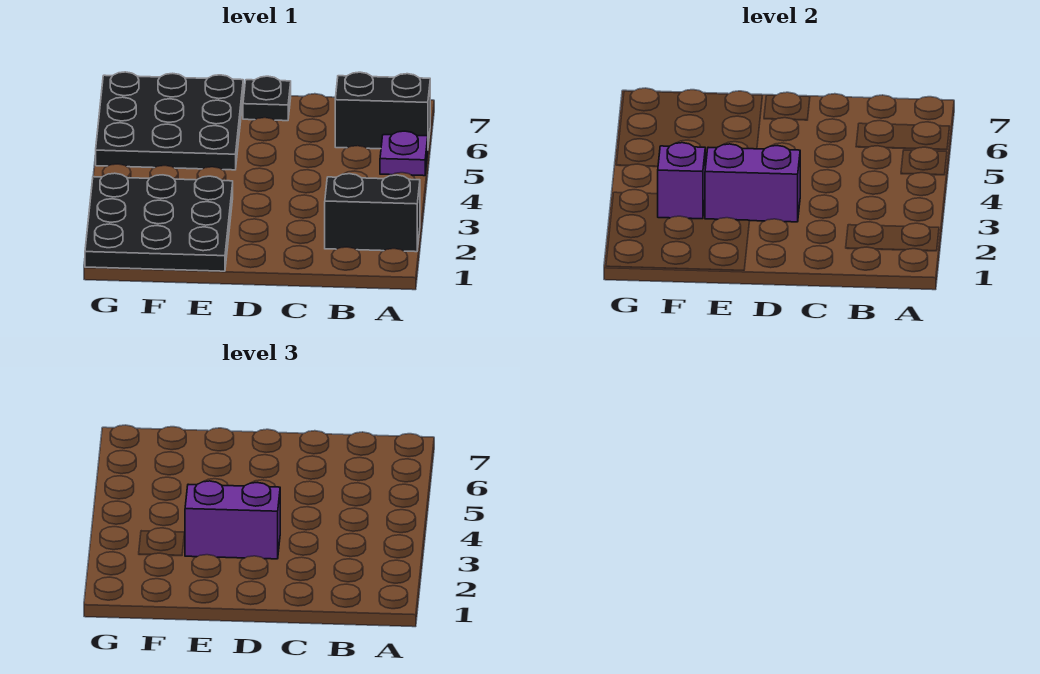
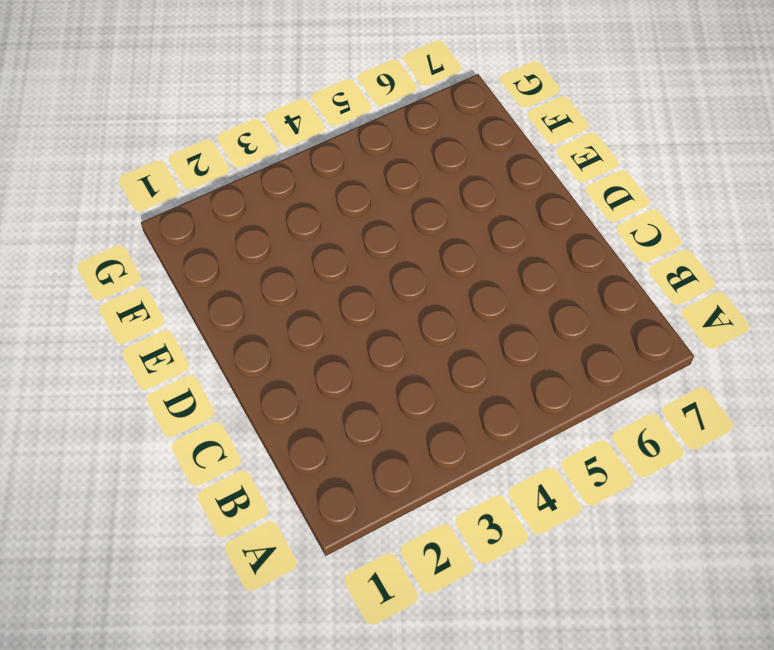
none -> black brick A2:B2 level 1
none -> purple plate A5 level 1

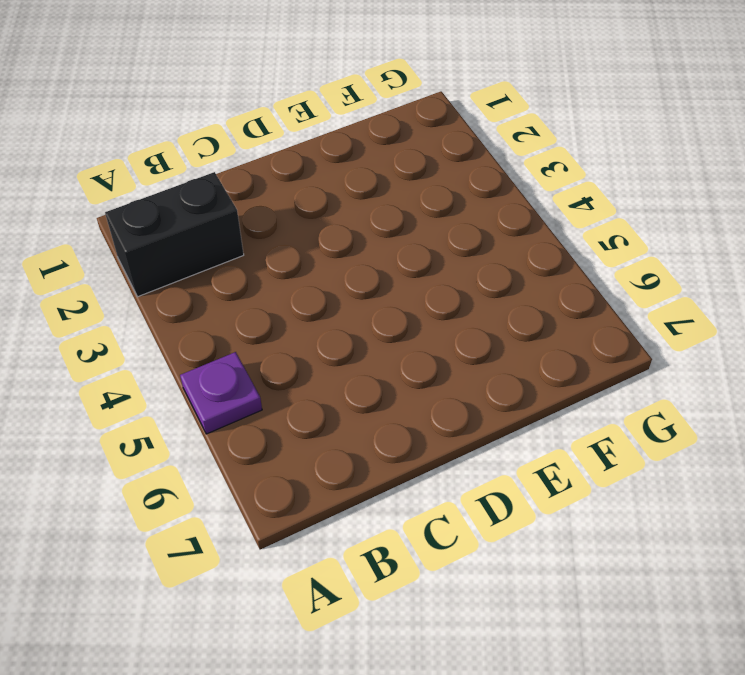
none -> black brick A6:B6 level 1
none -> black plate D7 level 1

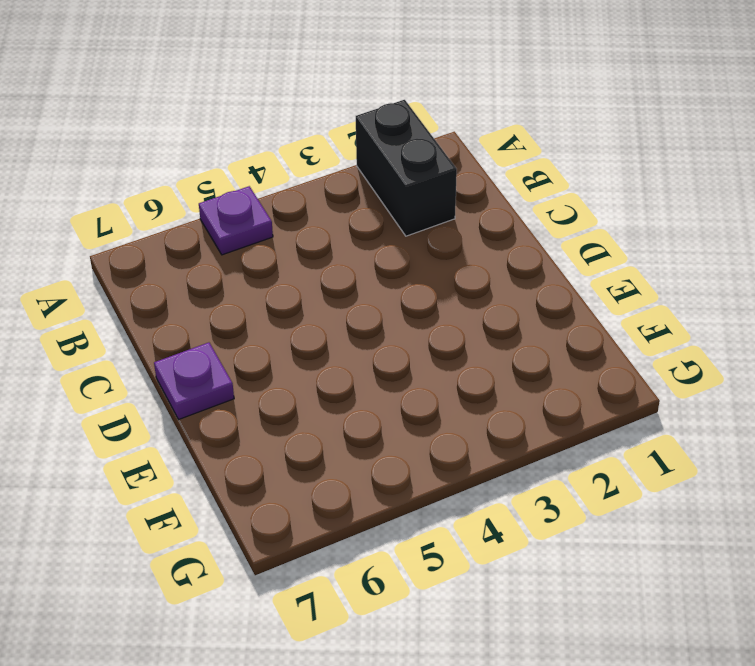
purple plate D7 level 1 -> black plate D7 level 1
none -> black brick A6:B6 level 1
none -> black plate E1:G3 level 1

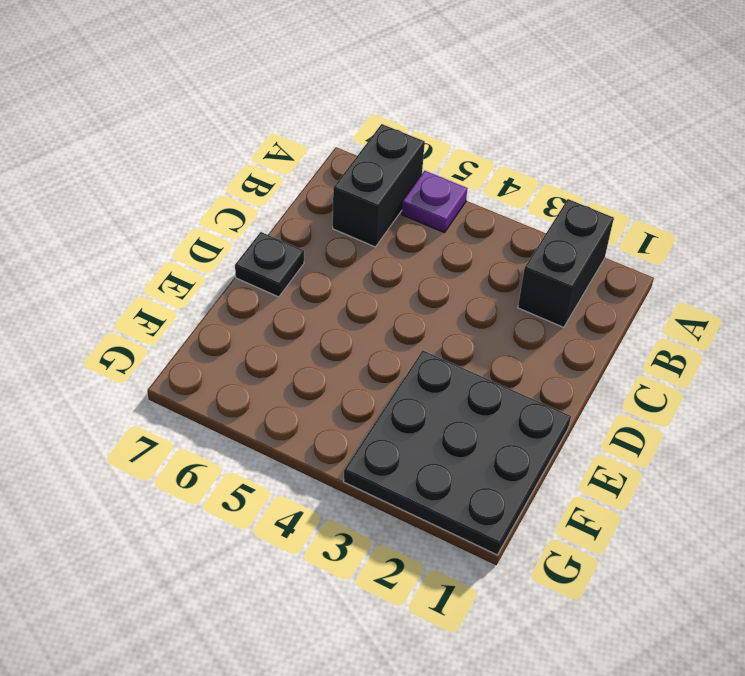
none -> black plate E5:G7 level 1
none -> purple brick D3:E3 level 2

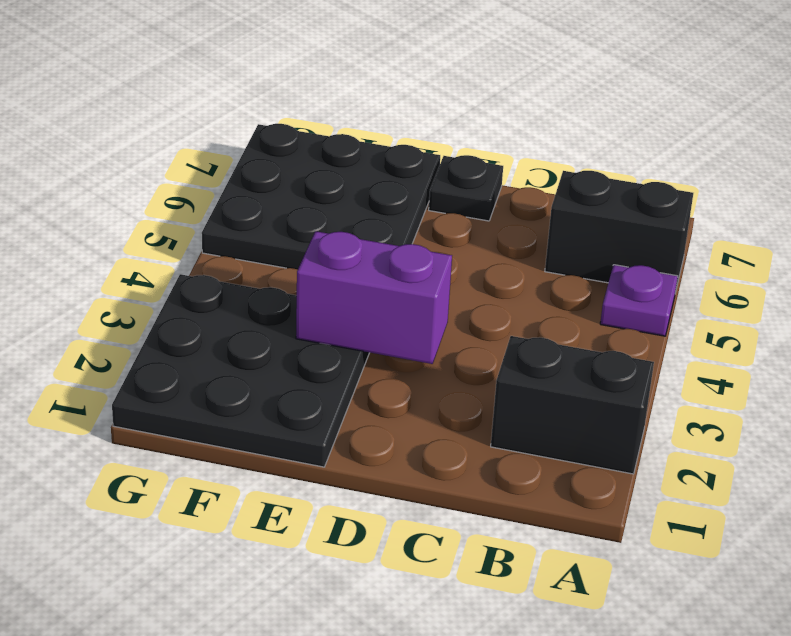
none -> purple brick F3 level 2
none -> purple brick D3:E3 level 3

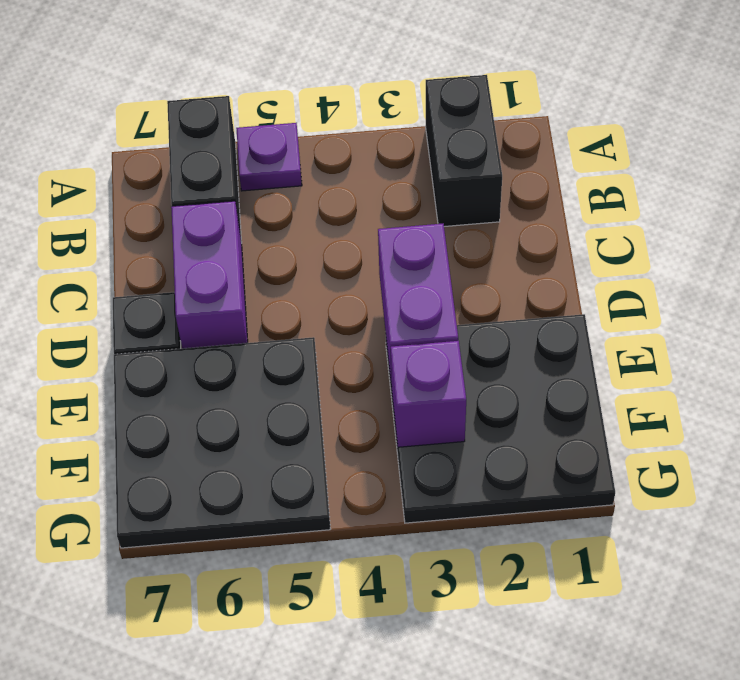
purple brick C6:D6 level 1 -> purple brick D3:E3 level 3

